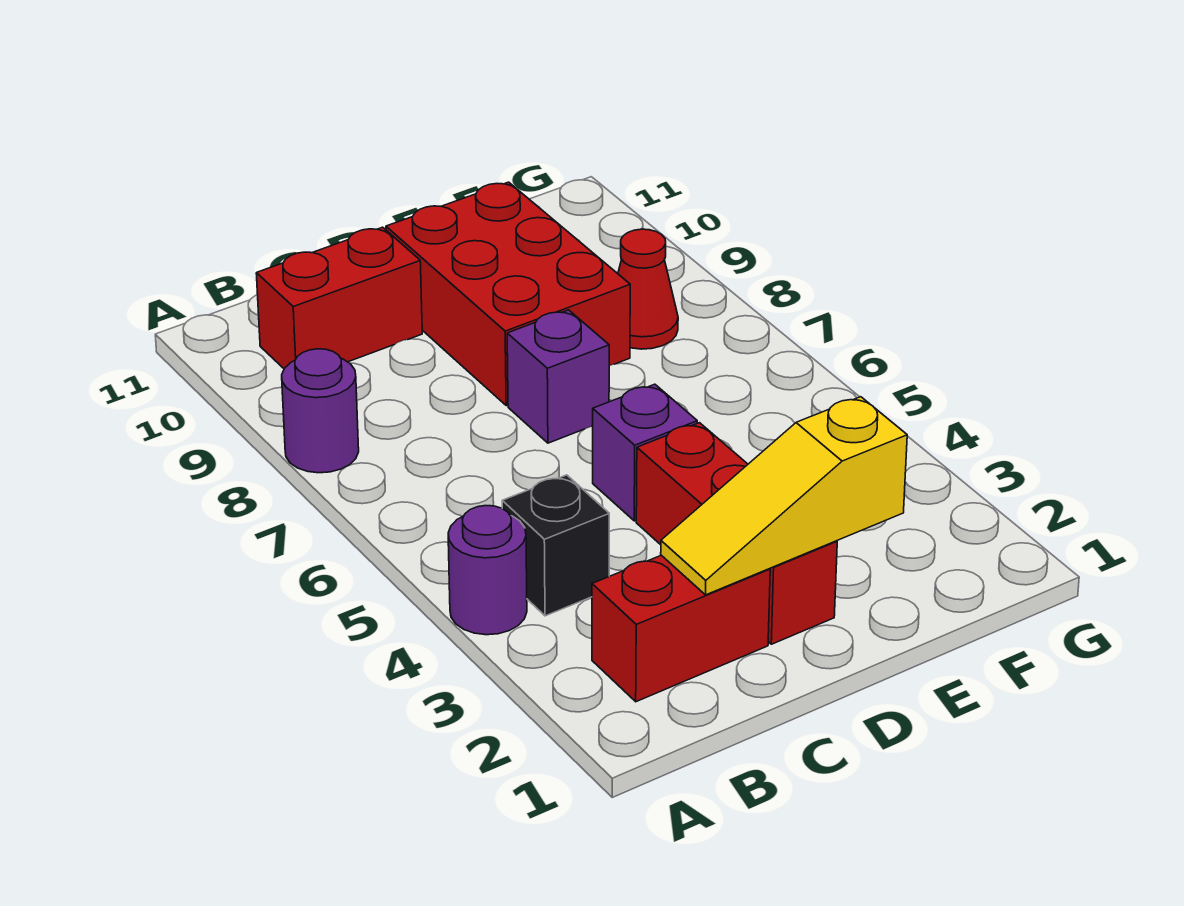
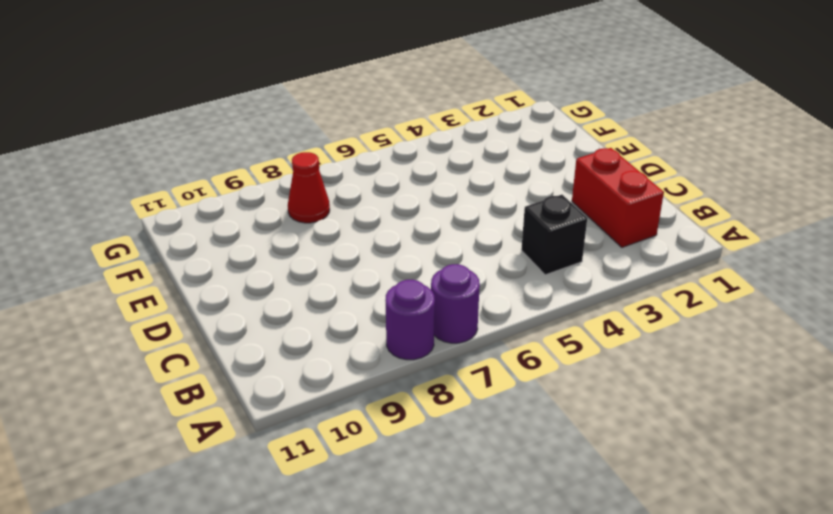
purple round brick A7 level 1 -> purple round brick A4 level 1
none -> red brick B10:C10 level 1
none -> red brick D2:D4 level 1

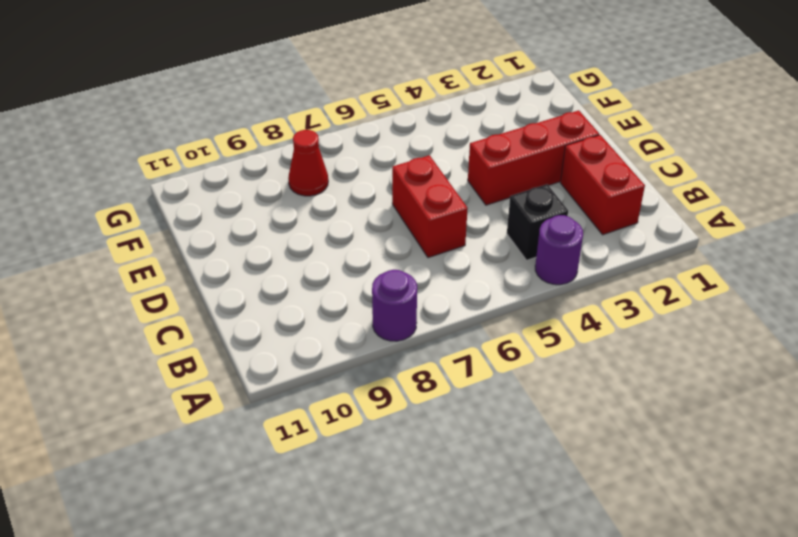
red brick C6:D6 level 1 -> red brick B10:C10 level 1
none -> purple brick D5 level 1
none -> purple brick D7 level 1

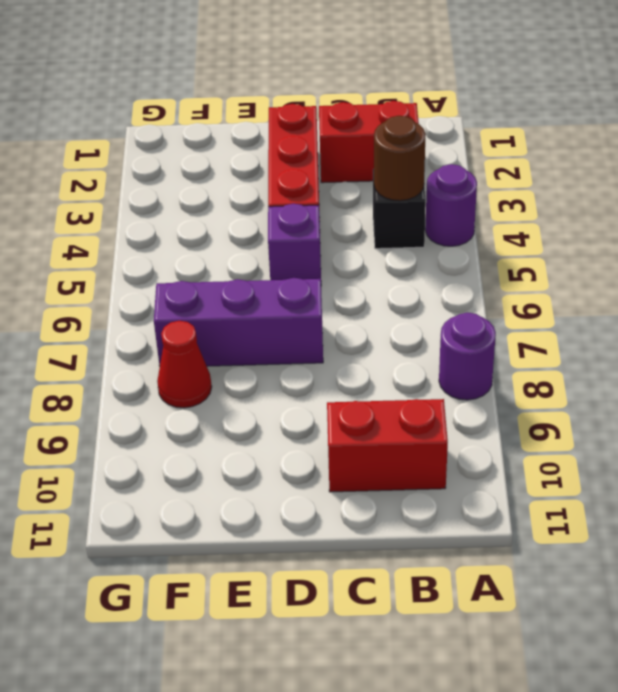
brown round brick B4 level 2 -> none
purple brick D7:F7 level 1 -> purple brick D7 level 1
none -> red brick D8:E10 level 1
none -> yellow slope C2:E2 level 2 top E

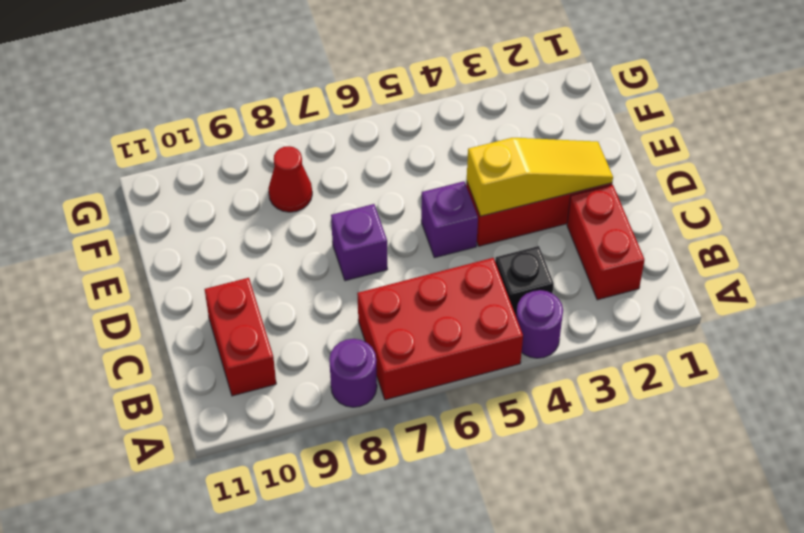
red brick A5:B7 level 1 -> red brick D8:E10 level 1
yellow slope D2:D4 level 2 top 4 -> yellow slope C2:E2 level 2 top E

